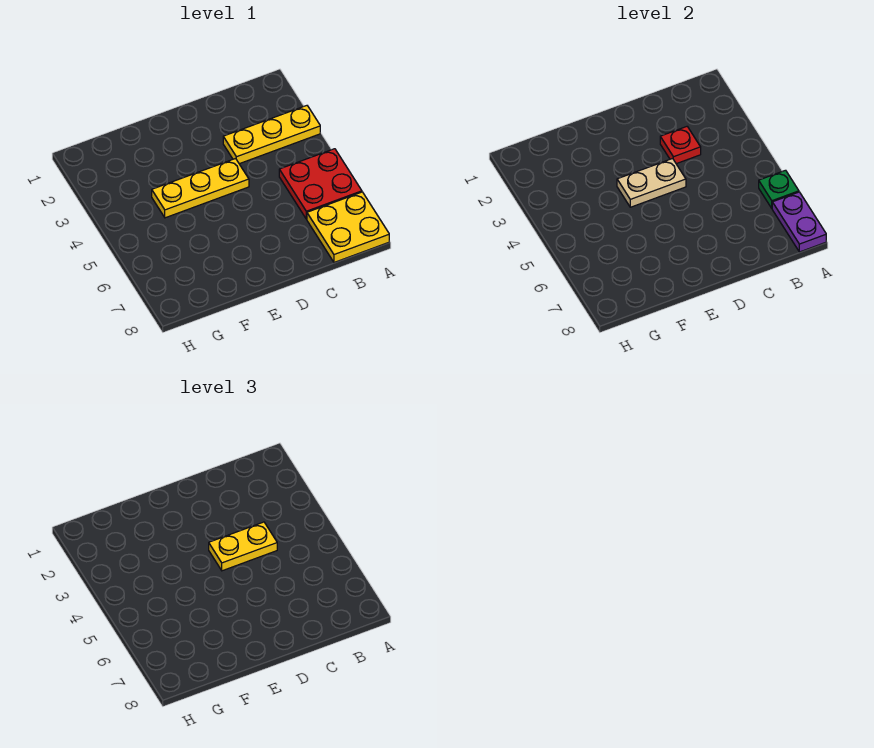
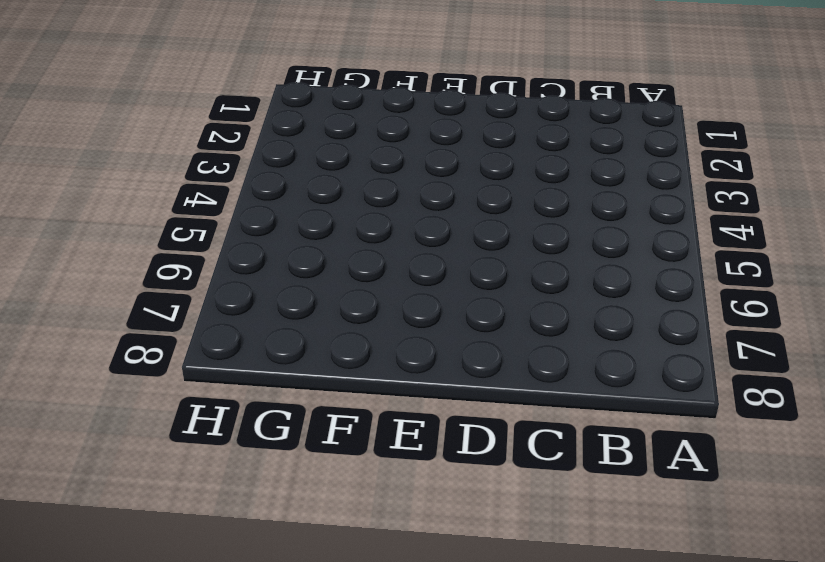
none -> yellow plate A3:C3 level 1
none -> red plate A5:B6 level 1

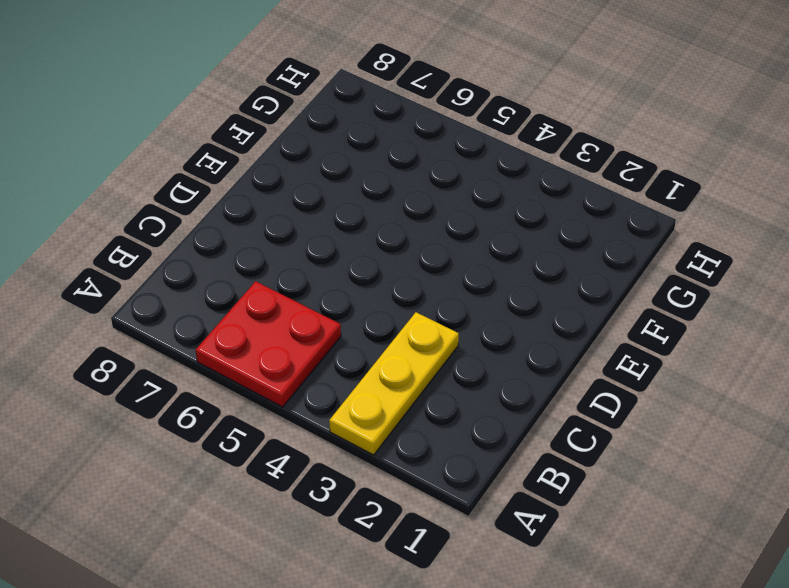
none -> yellow plate A7:B8 level 1
none -> yellow plate D4:F4 level 1

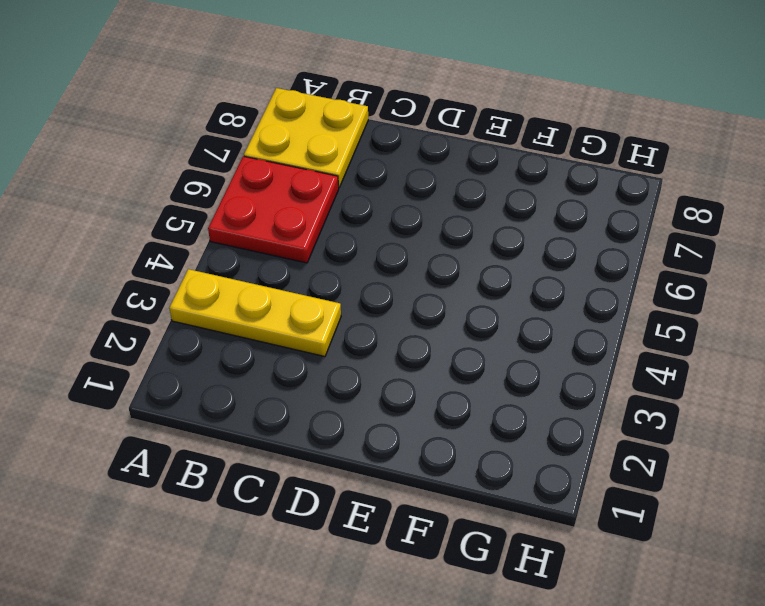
none -> yellow plate D4:F4 level 1
none -> green plate A6 level 2

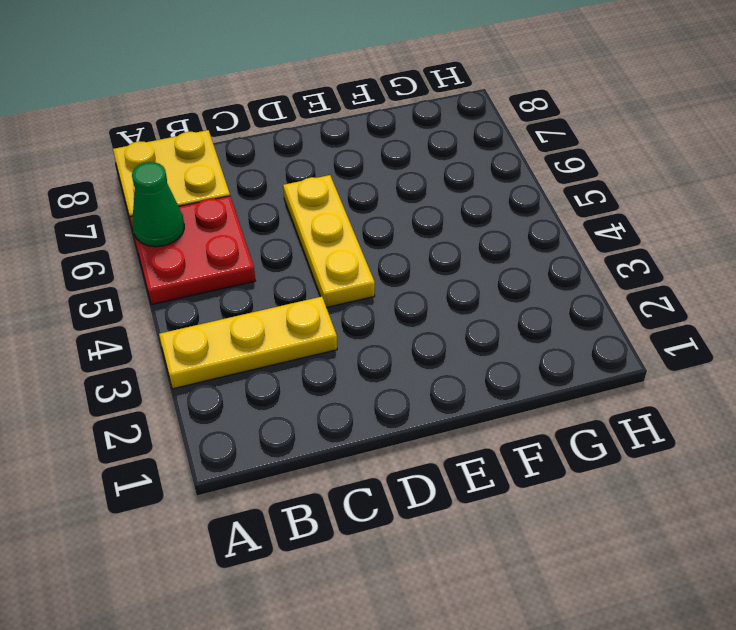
green cone A6 level 2 -> green plate A6 level 2
yellow plate D4:D6 level 1 -> yellow plate D4:F4 level 1
none -> purple plate A7:A8 level 2
none -> red plate C3 level 2

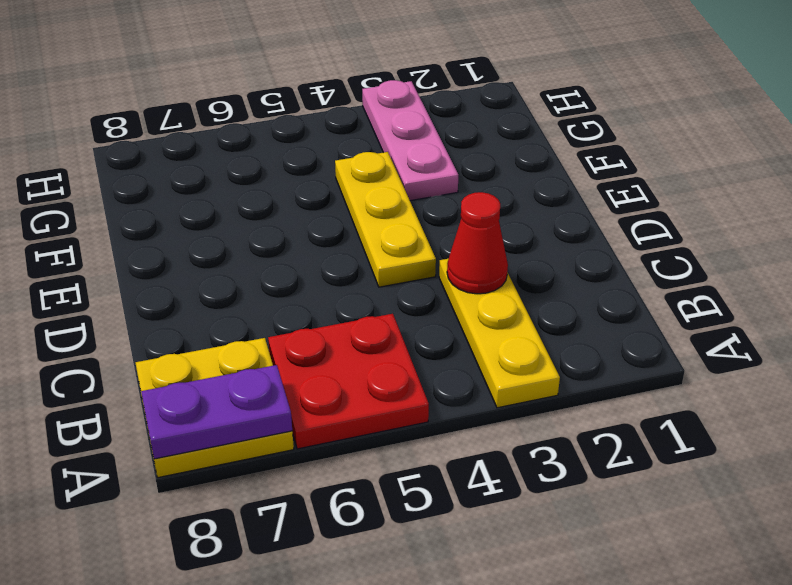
red cone C3 level 2 -> red plate C3 level 2
pink plate F3:H3 level 1 -> none
none -> green plate A6 level 2
none -> tan plate D4:E4 level 2

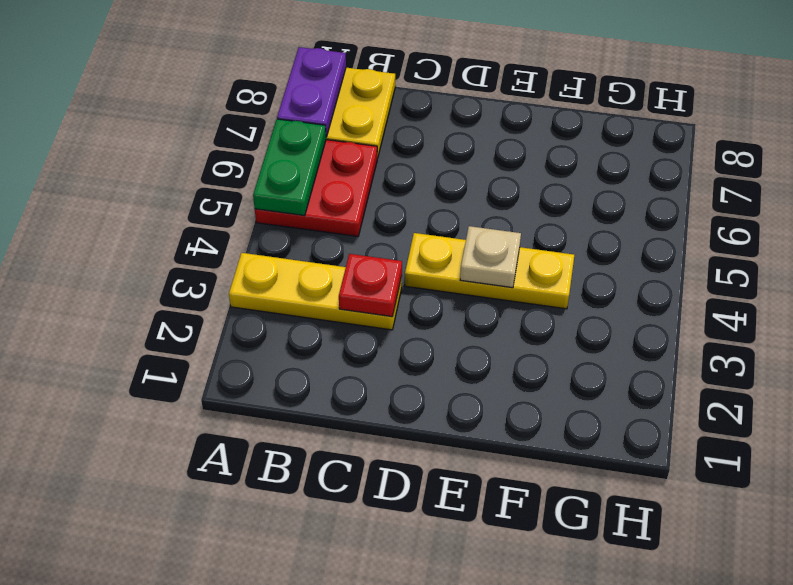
green plate A5:A6 level 2 -> green plate A6 level 2
tan plate E4 level 2 -> tan plate D4:E4 level 2
none -> yellow plate C4:D4 level 3

